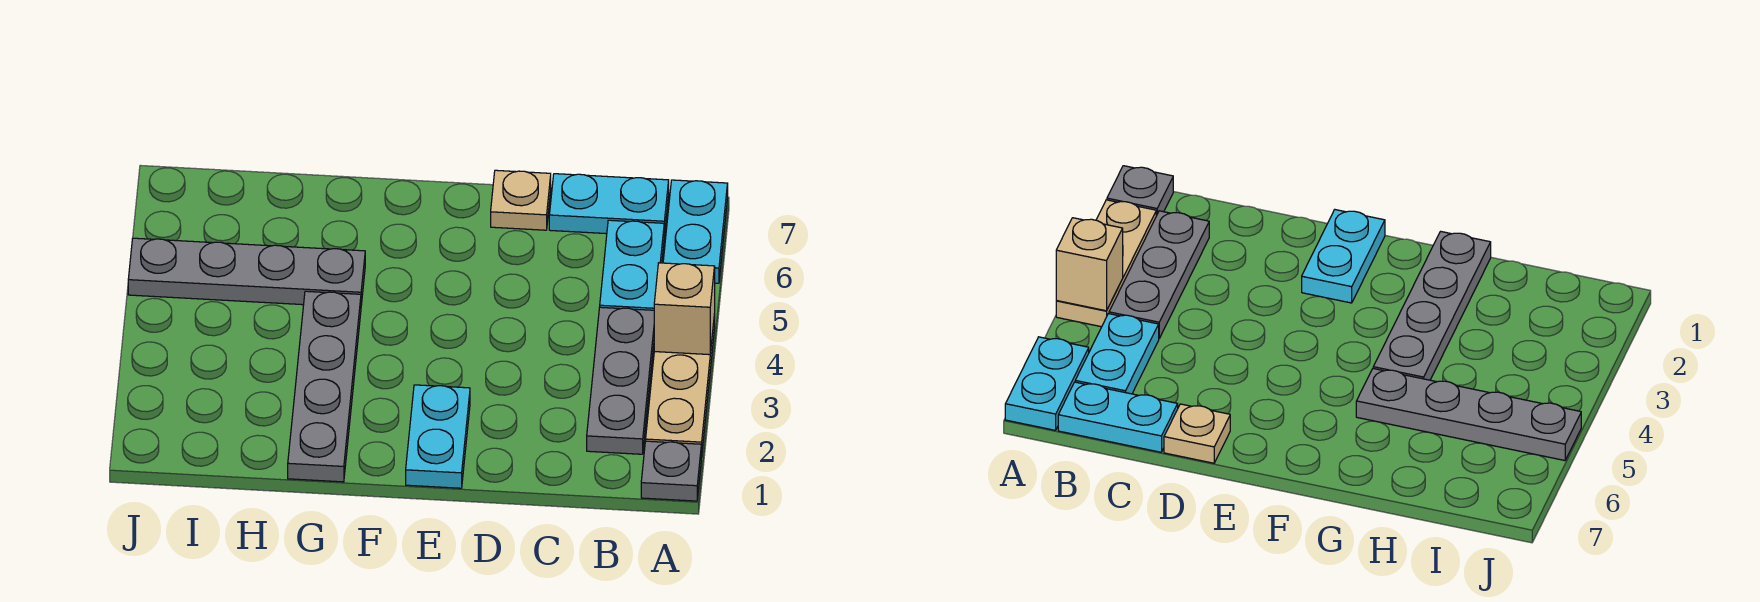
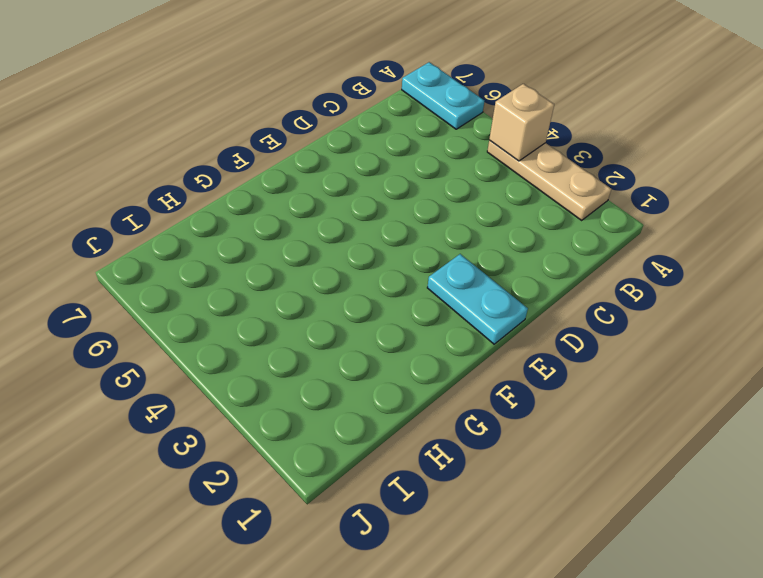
none -> grey plate A1 level 1
none -> grey plate B2:B4 level 1

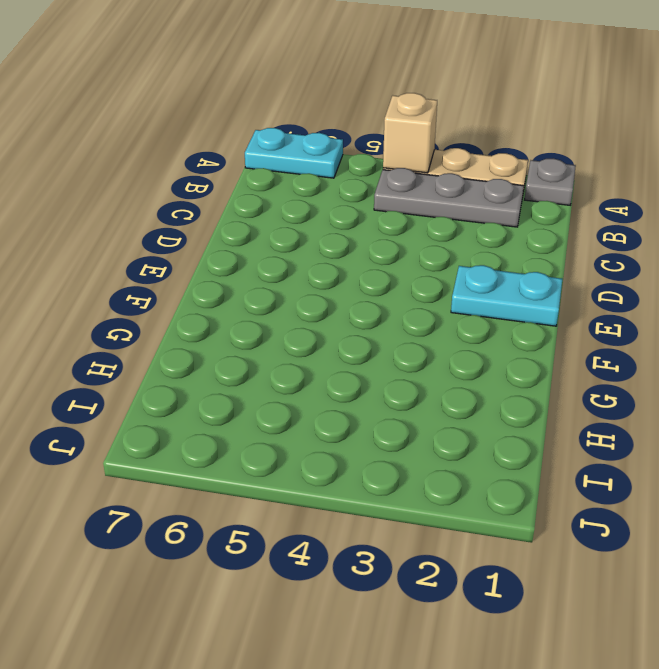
none -> cyan plate B5:B6 level 1
none -> cyan plate B7:C7 level 1

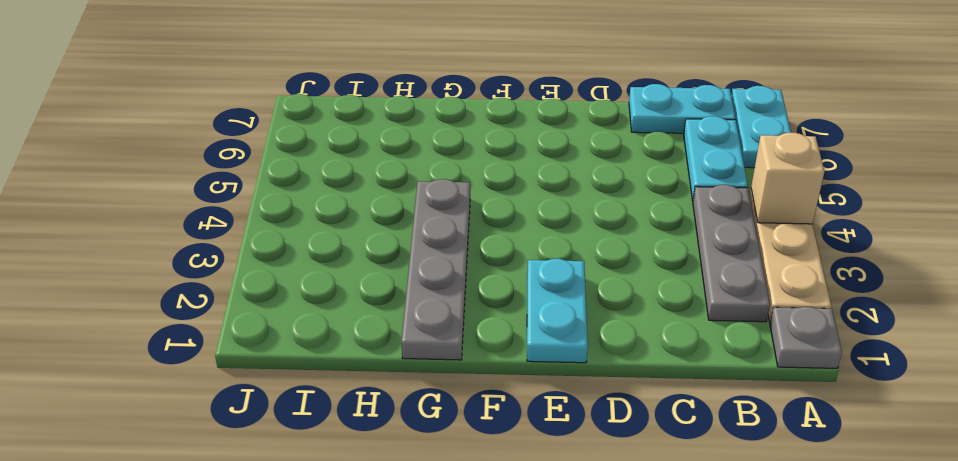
none -> tan plate D7 level 1
none -> grey plate G5:J5 level 1

